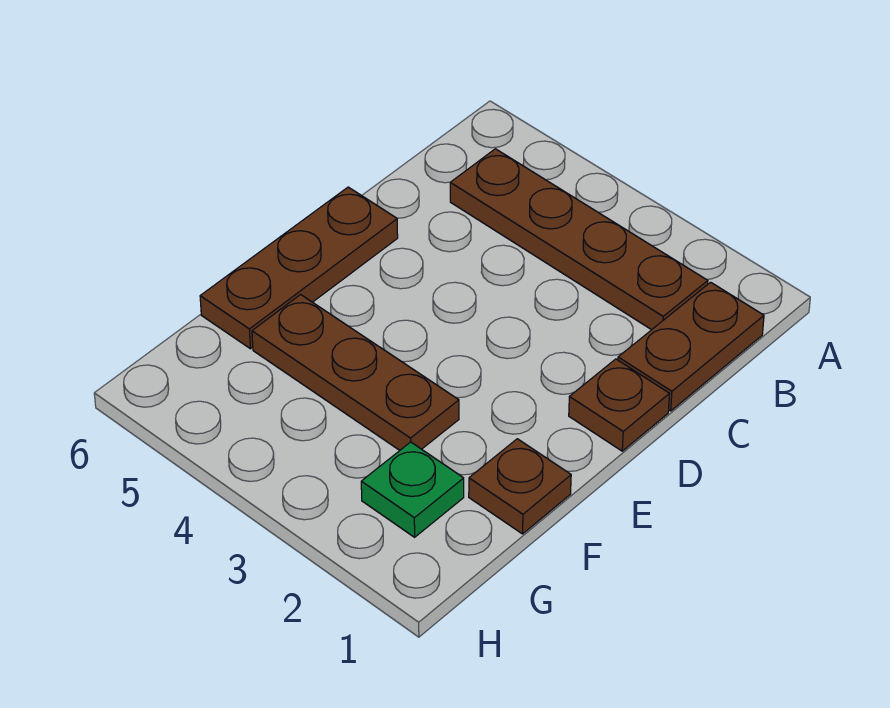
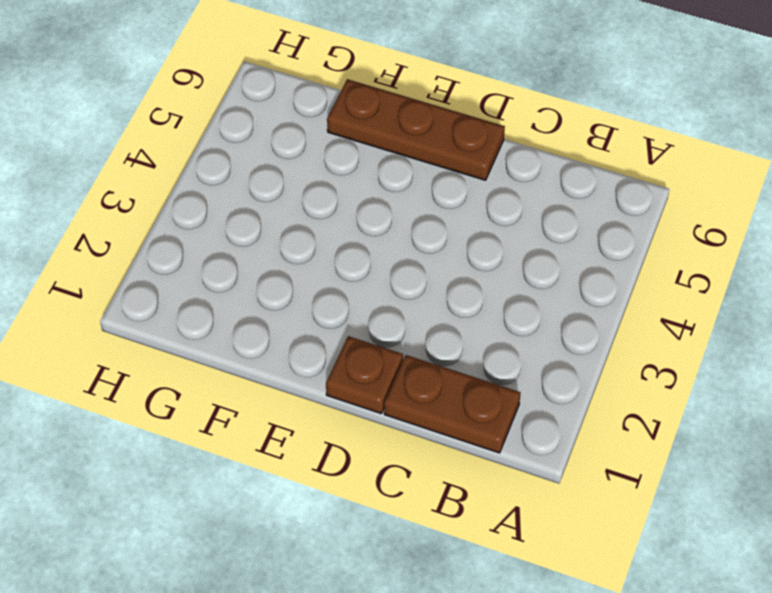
none -> brown plate B2:B5 level 1
none -> brown plate F1 level 1

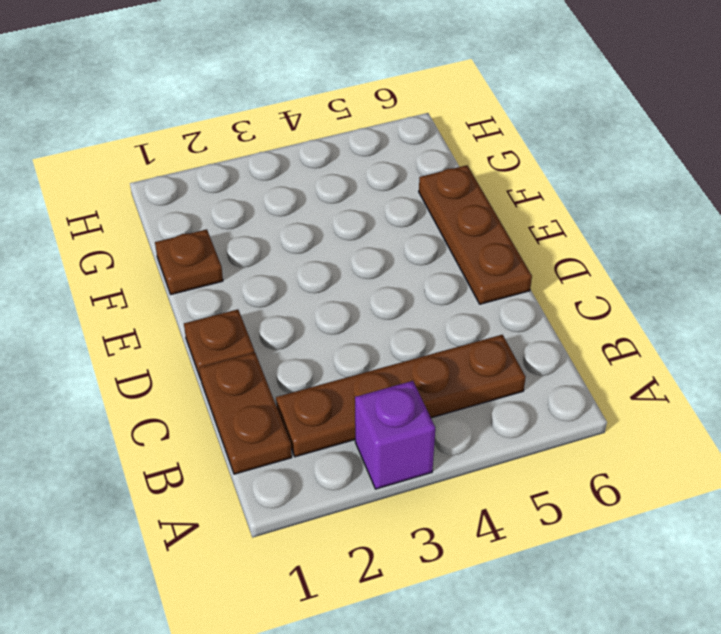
purple brick A3 level 1 -> none
none -> brown plate F3:F5 level 1
none -> green plate G2 level 1

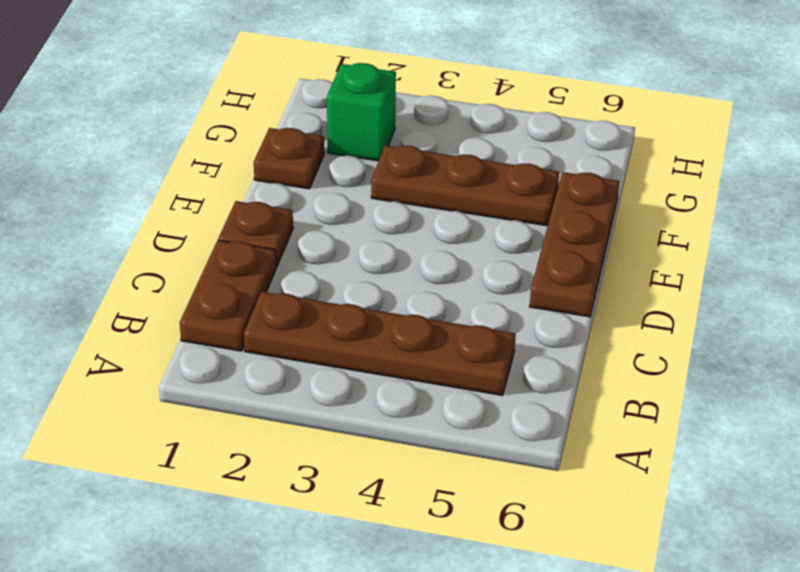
green brick G2 level 1 -> green plate G2 level 1

